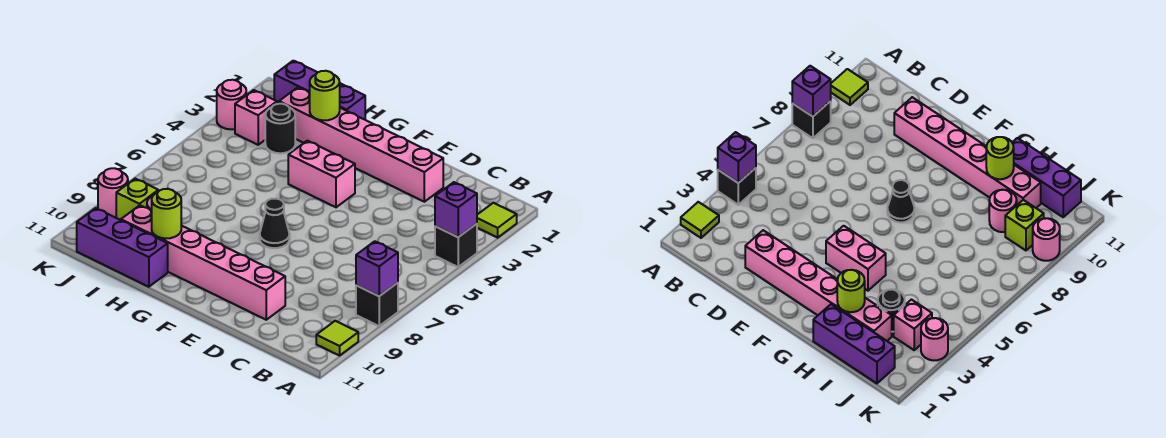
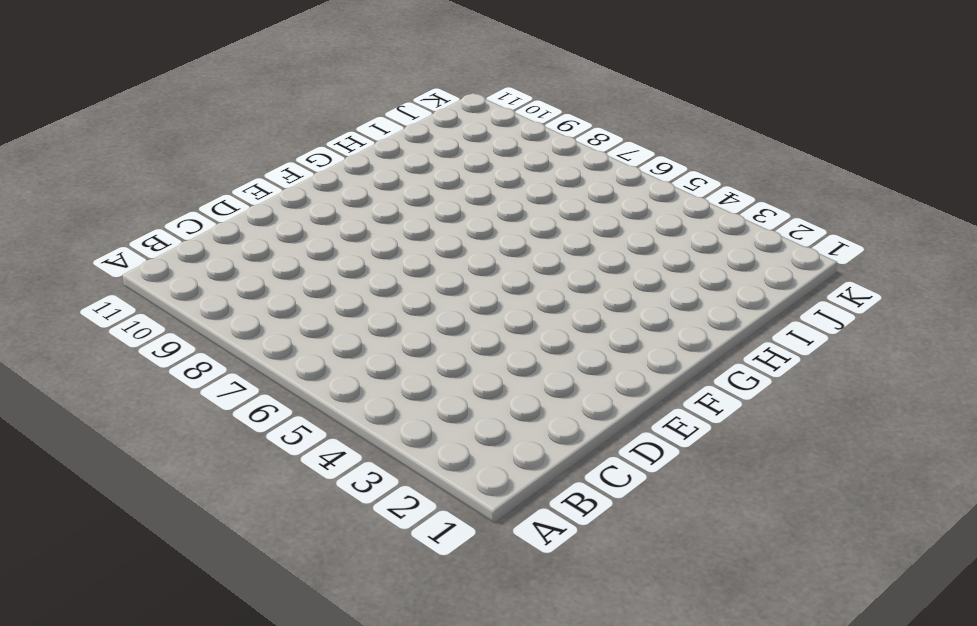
none -> lime tile A2 level 1
none -> black brick A4 level 1
none -> black brick A8 level 1

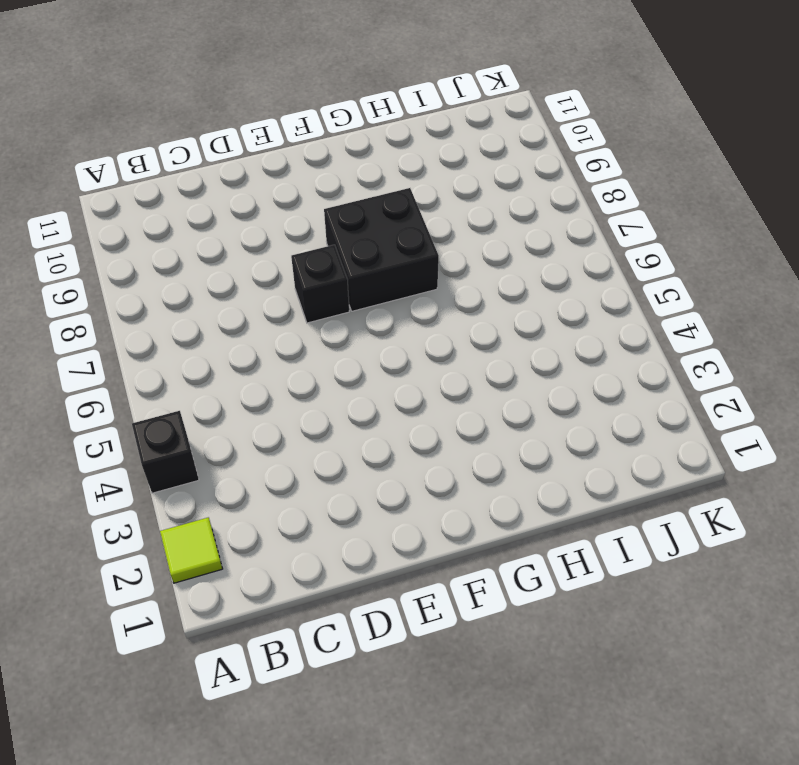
black brick E7 level 1 -> black brick A8 level 1
black brick F7:G8 level 1 -> black cone F7 level 1
none -> lime tile A10 level 1
none -> pink brick D2:I2 level 1
none -> pink brick D10:I10 level 1

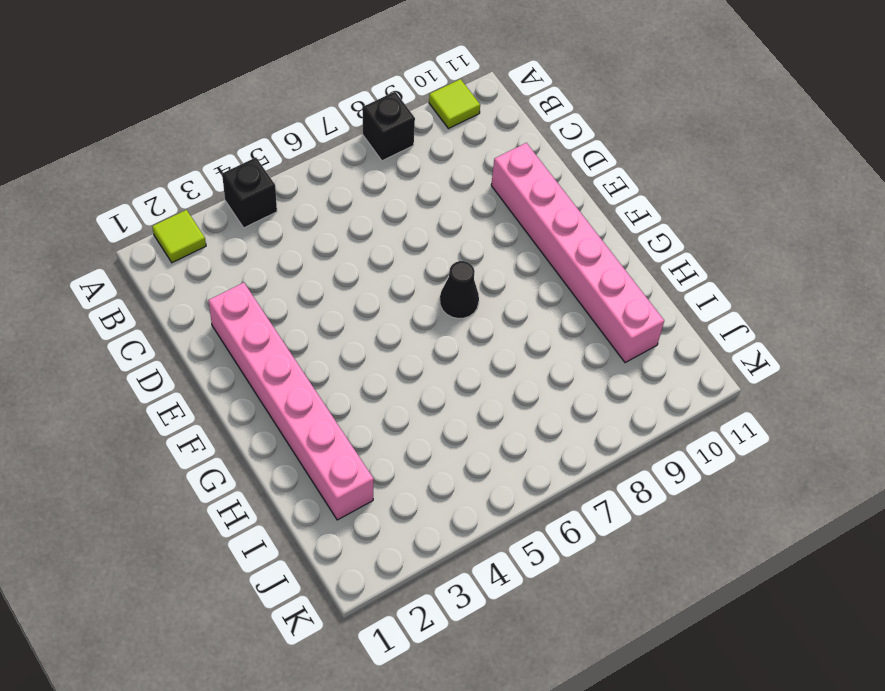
none -> pink brick F4:G4 level 1
none -> purple brick H1:J1 level 1
none -> purple brick H11:J11 level 1

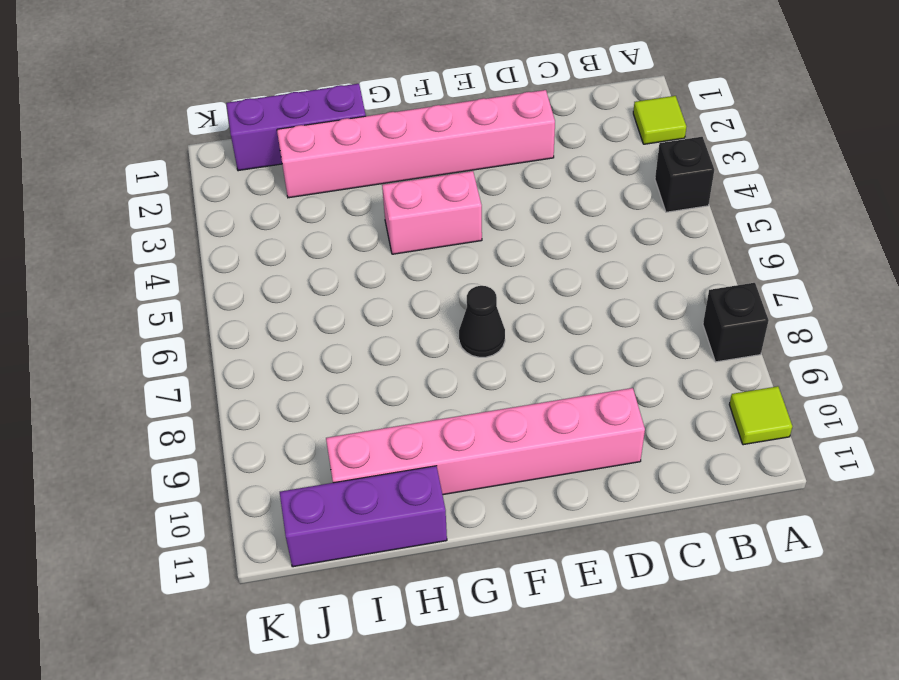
none -> black round brick I3 level 1
none -> pink round brick I9 level 1
none -> pink brick J3 level 1

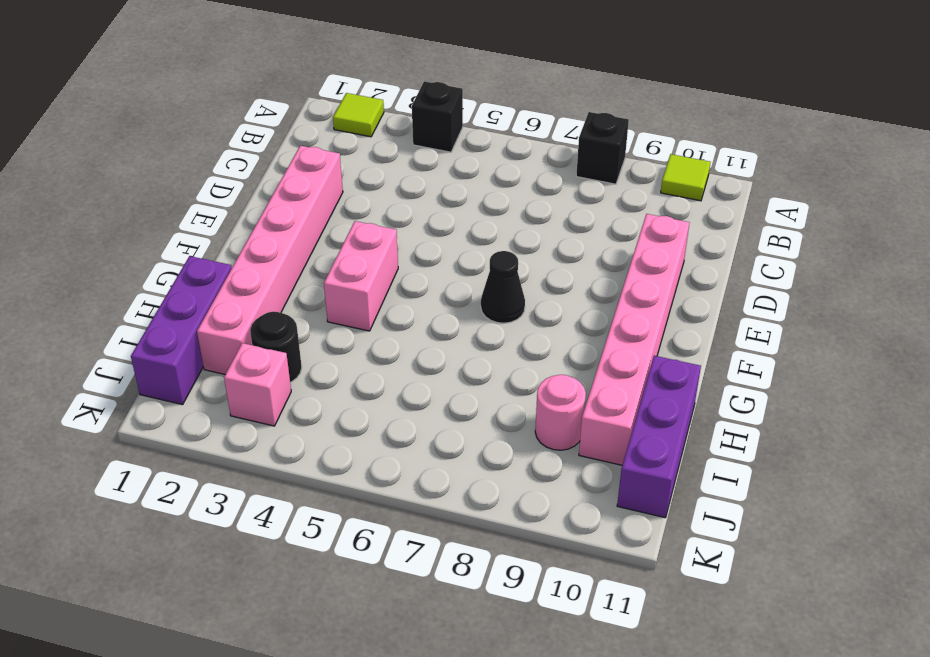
none -> lime brick J9 level 1
none -> pink round brick K3 level 1
none -> pink round brick K9 level 1

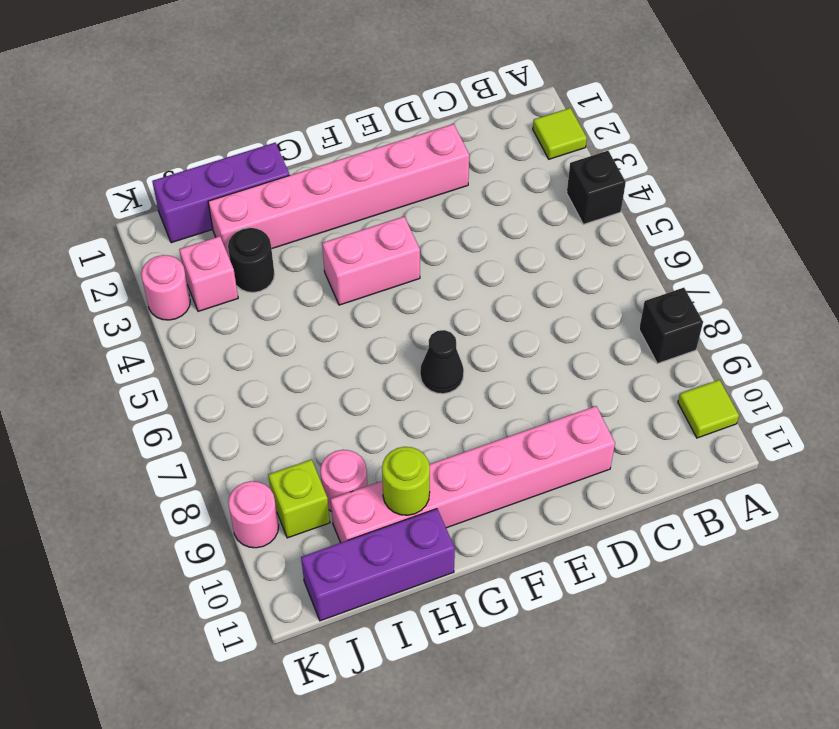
none -> purple brick A4 level 2
none -> purple brick A8 level 2
none -> lime round brick H2 level 2

